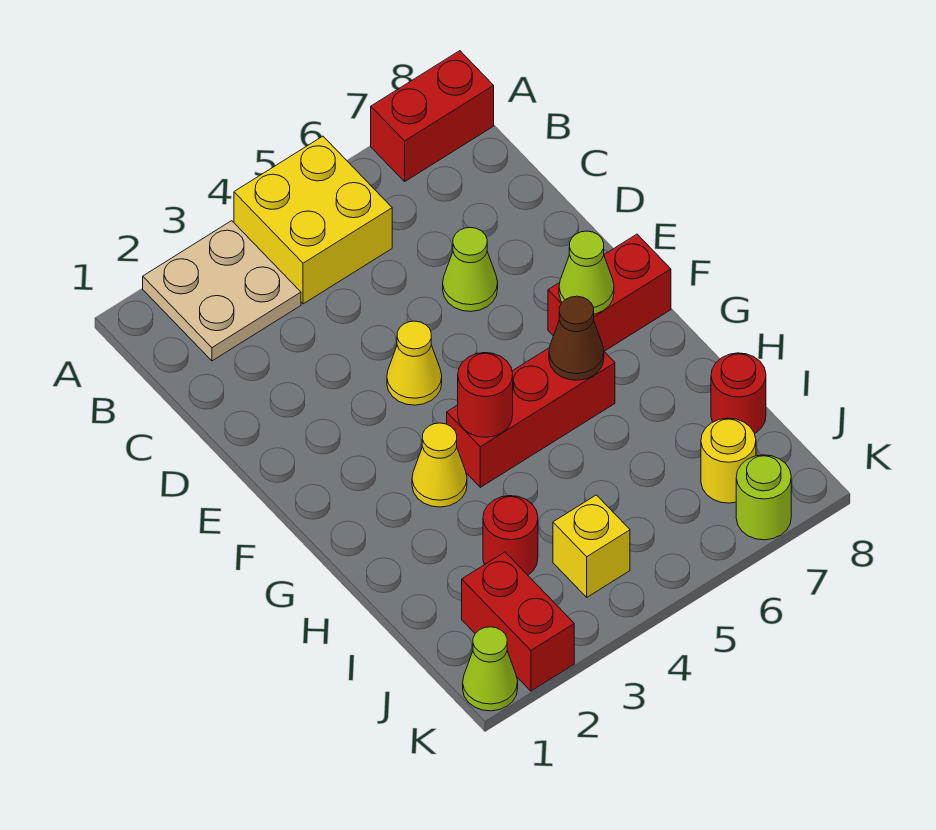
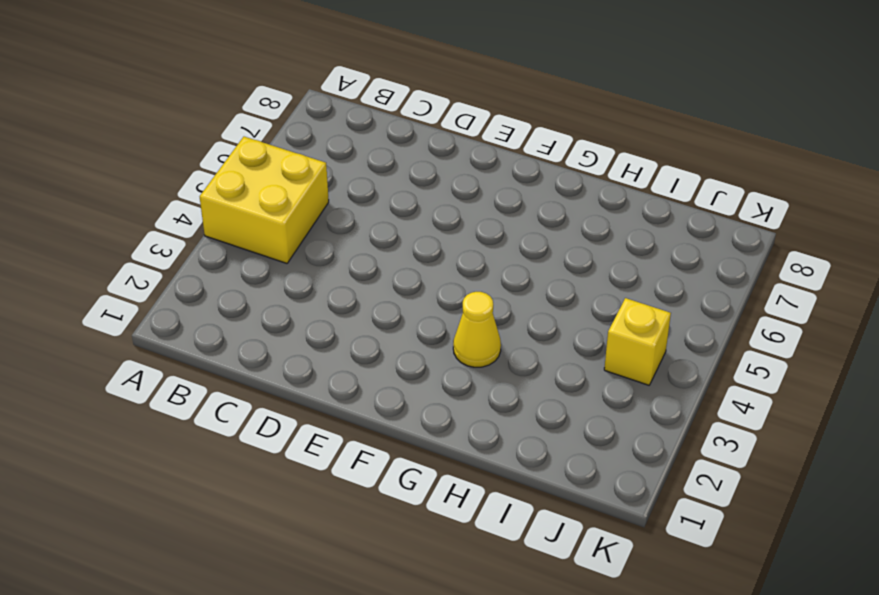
none -> tan plate A2:B3 level 1
none -> red brick A7:A8 level 1
none -> lime cone D6 level 1

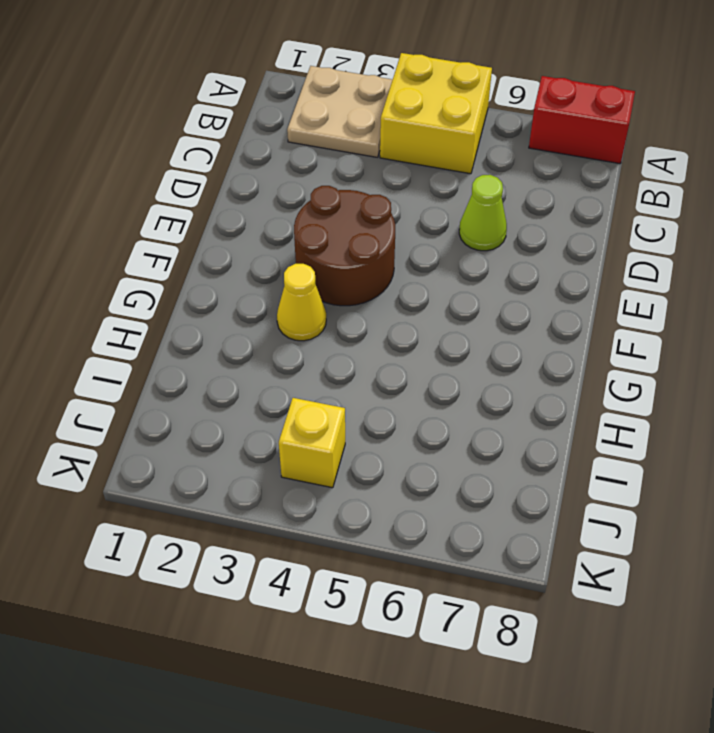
brown round brick E3:F4 level 1 -> yellow cone E4 level 1
none -> red brick F7:F8 level 1
none -> red brick G4:G6 level 1
none -> red round brick I3 level 1

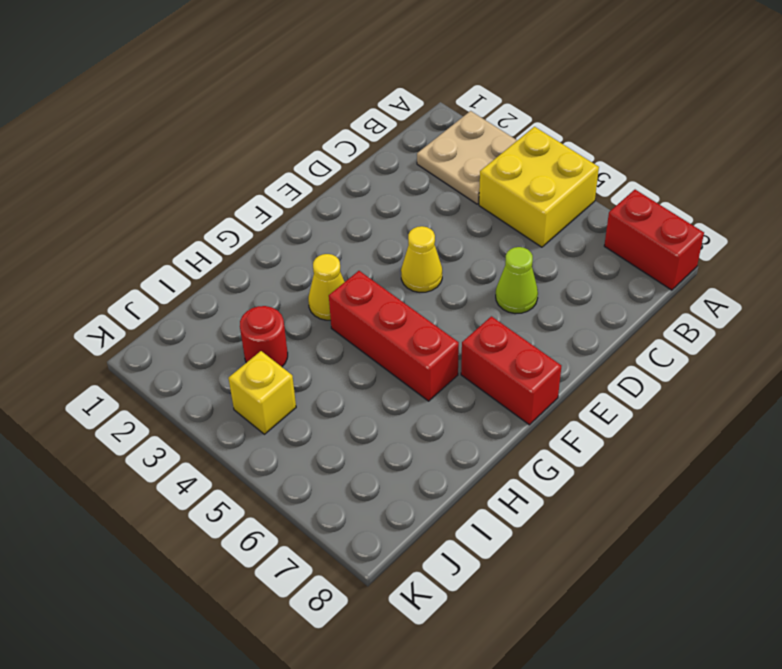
none -> red round brick I8 level 1
none -> red brick J2:K2 level 1
none -> yellow round brick J7 level 1

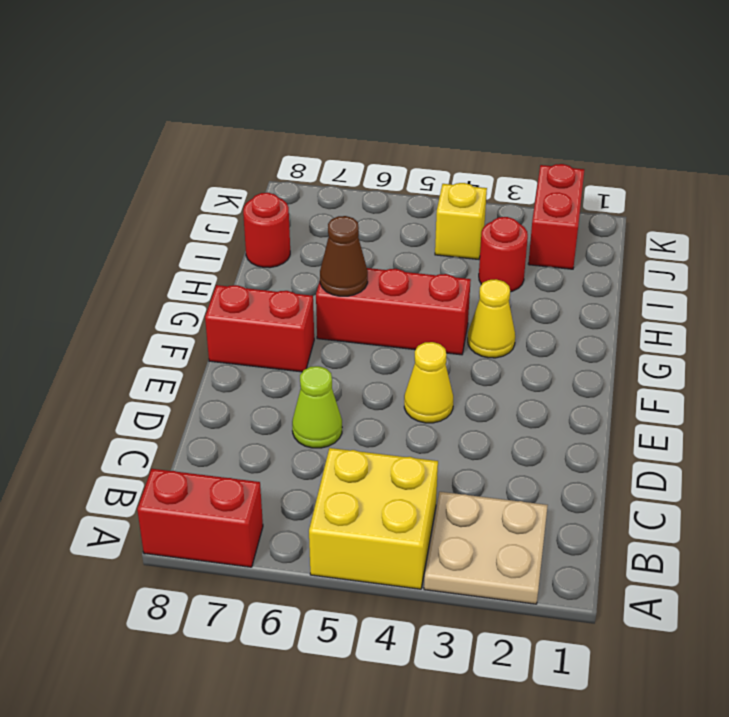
none -> yellow round brick J7 level 1
none -> lime cone K1 level 1
none -> lime round brick K7 level 1

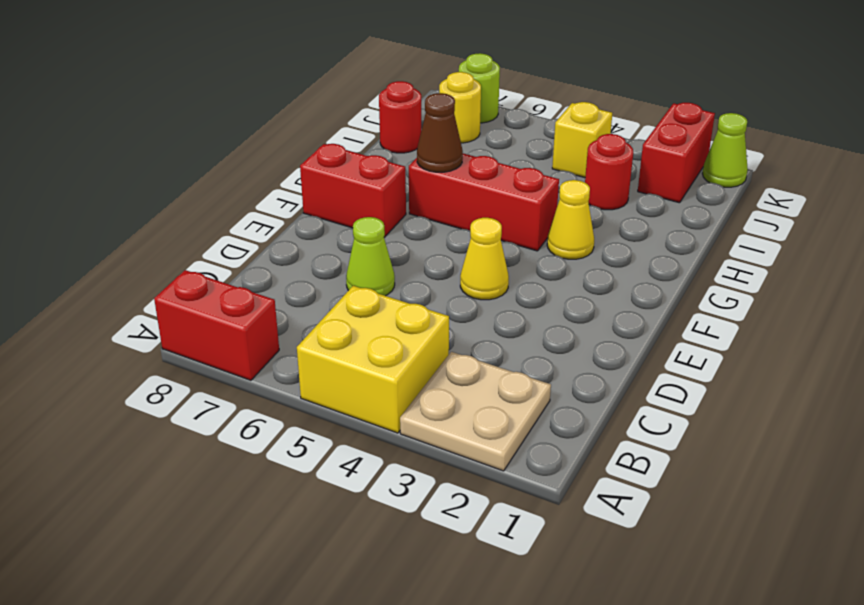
none -> lime cone F7 level 2
none -> red round brick G4 level 2

